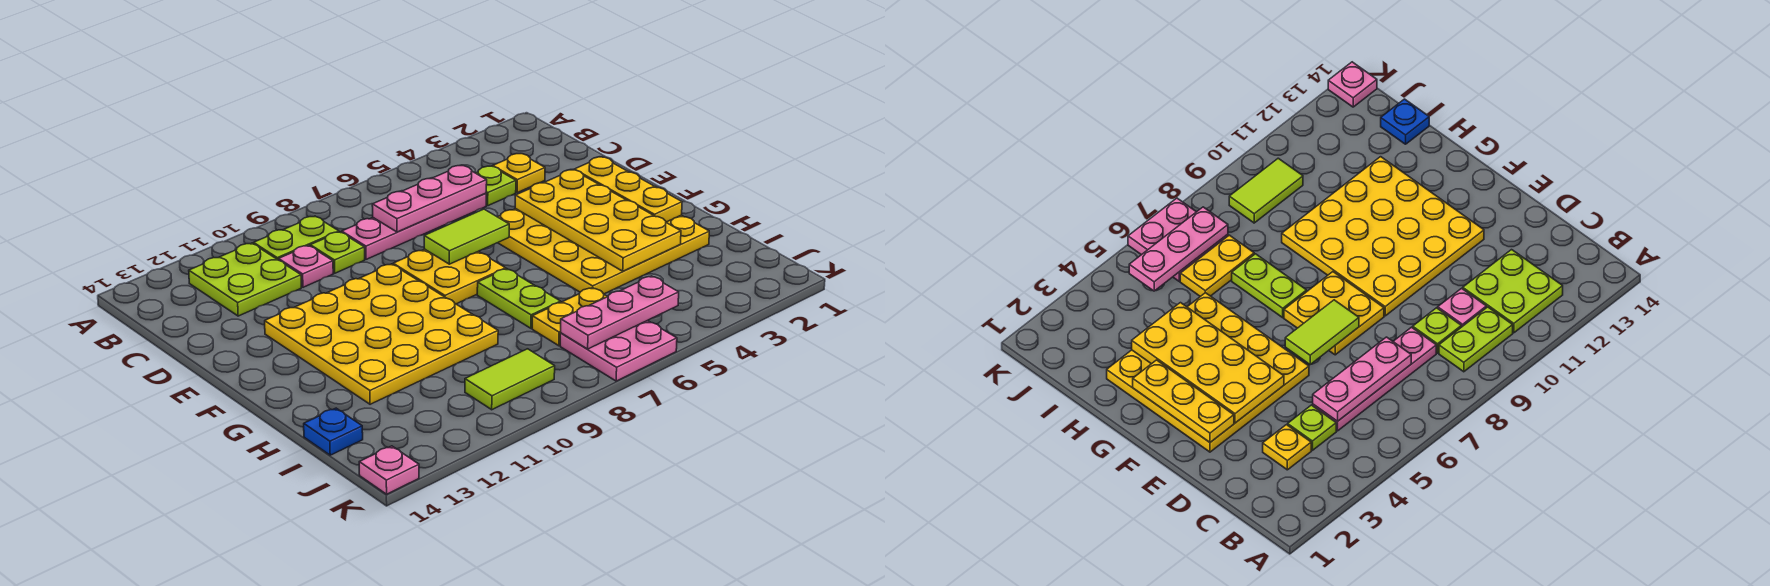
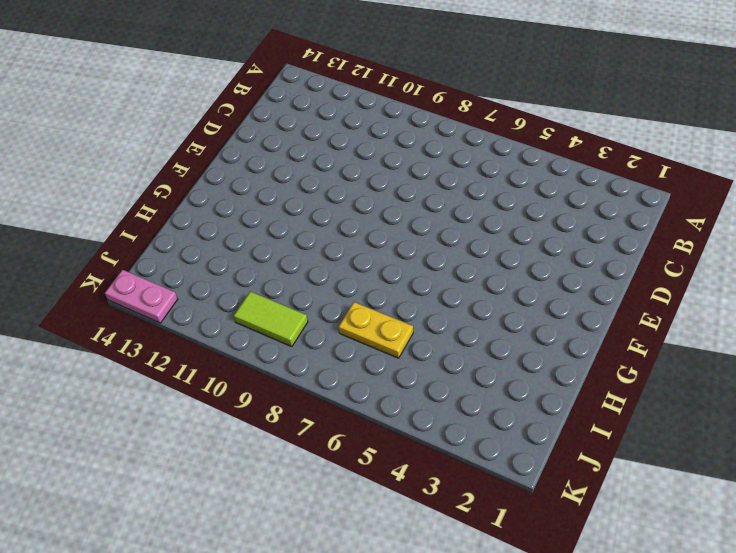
pink plate K13:K14 level 1 -> pink plate K14 level 1
none -> lime plate B9:B10 level 1
none -> lime plate B11:C12 level 1
none -> yellow plate C3 level 1

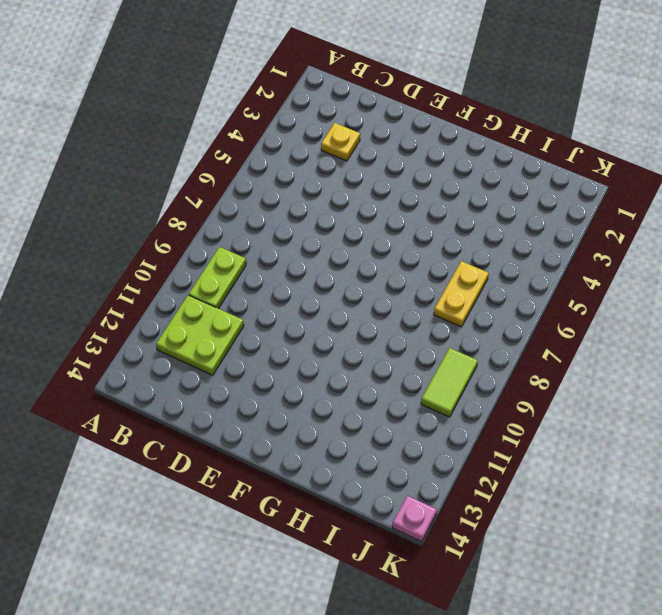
none -> lime plate C4 level 1
none -> pink plate C5:C8 level 1
none -> lime plate C9 level 1

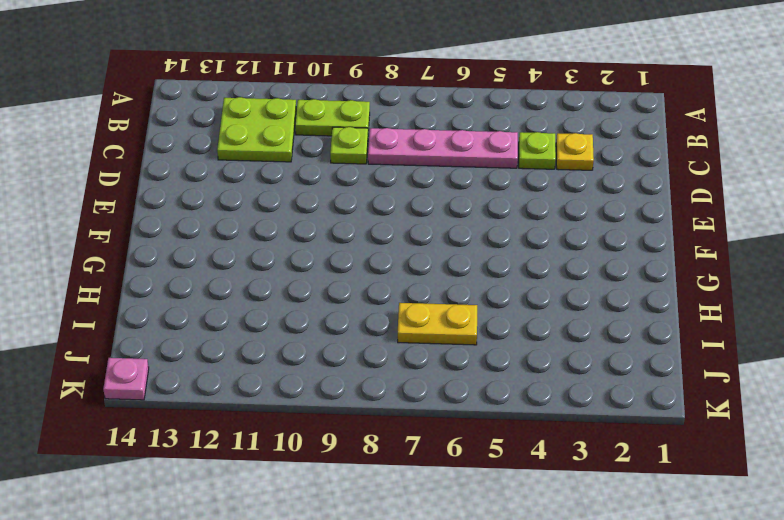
none -> pink plate C10 level 1
none -> yellow plate E2:H5 level 1
none -> yellow plate E7:F8 level 1

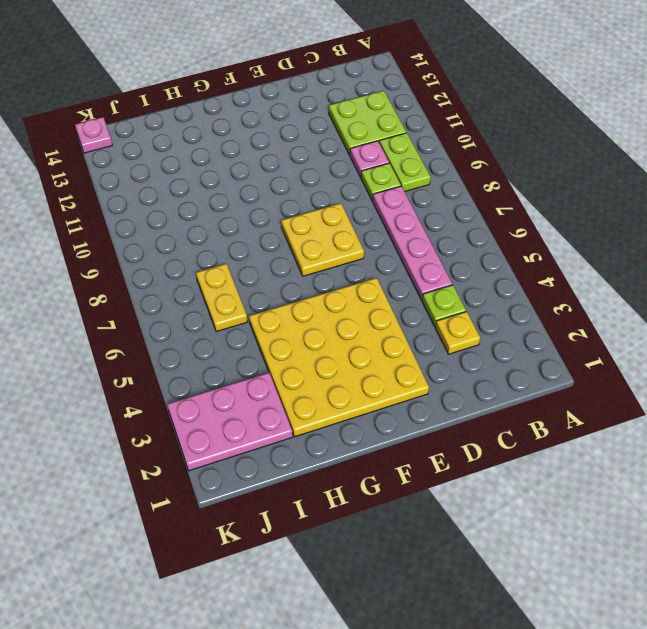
pink plate I2:K3 level 1 -> none
none -> yellow plate E9:H12 level 1
none -> lime plate G7:H7 level 1
none -> blue plate I14 level 1

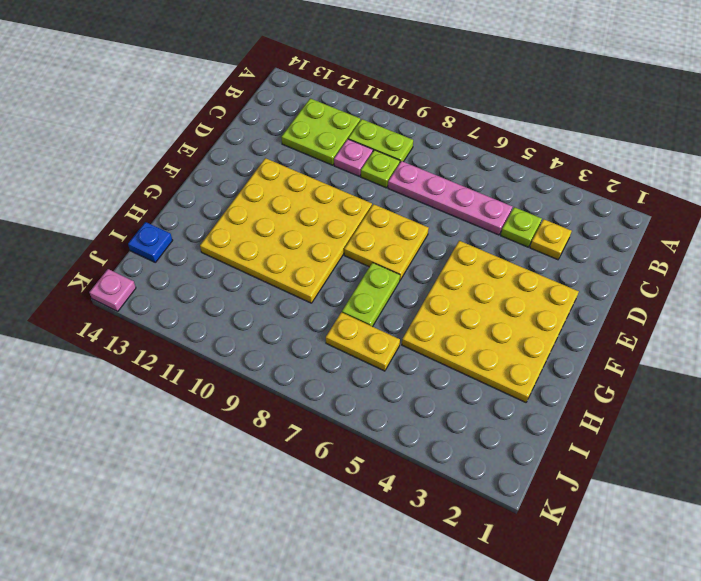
none -> pink plate J6:K7 level 1
none -> lime tile J9:J10 level 1
none -> pink plate C5:C7 level 2

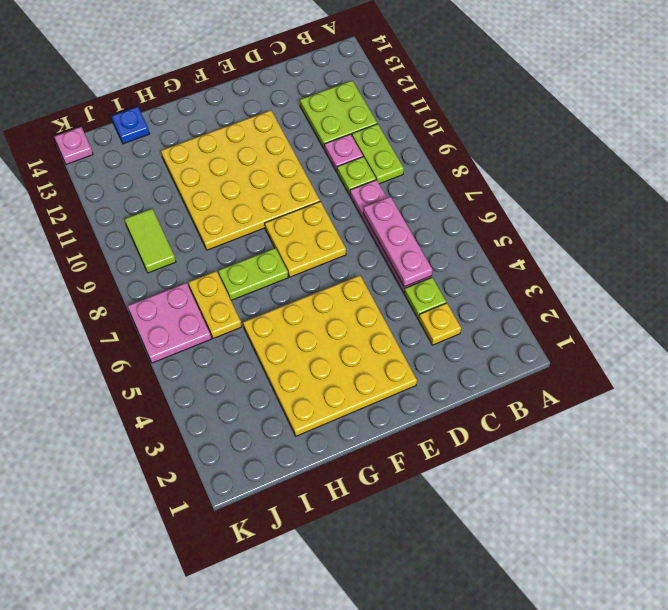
none -> yellow plate E2:G2 level 2
none -> yellow plate E3:H4 level 2
none -> lime tile E6:E7 level 2

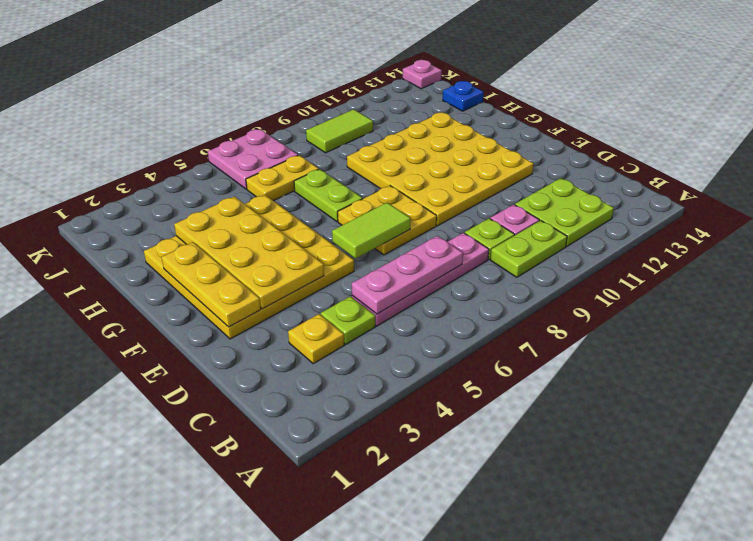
none -> pink plate J5:J7 level 2

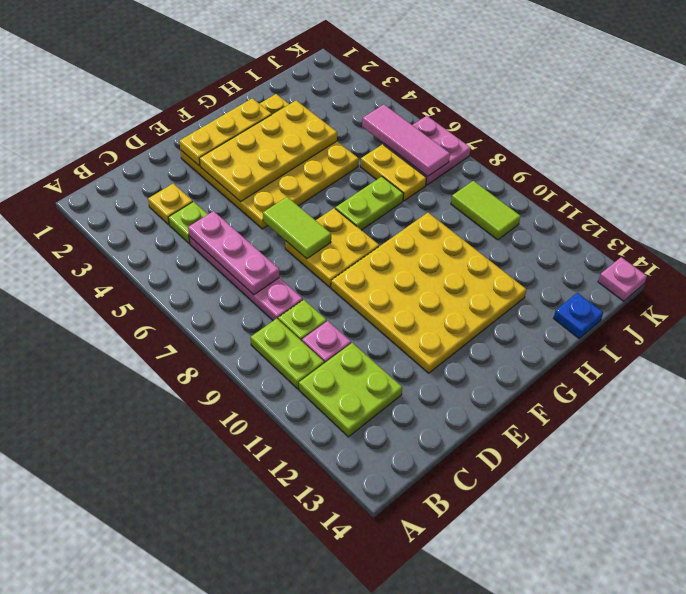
pink tile J5:J7 level 2 -> pink plate J5:J7 level 2

